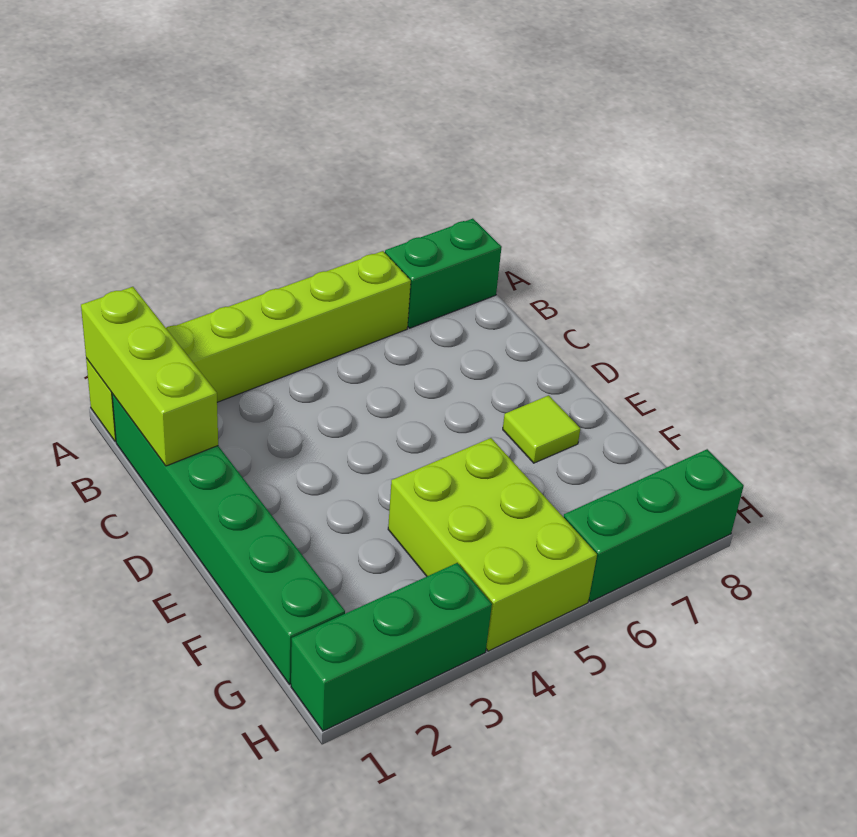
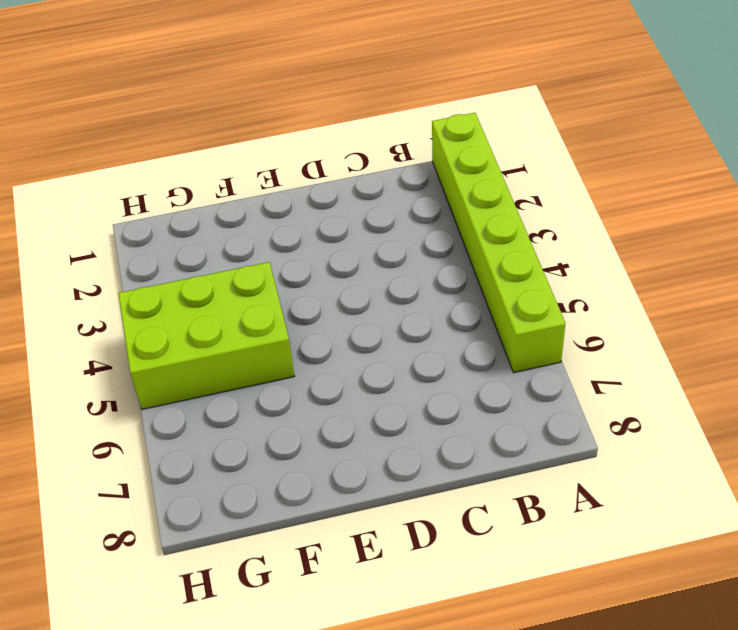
none -> green brick A7:A8 level 1
none -> green brick B1:G1 level 1

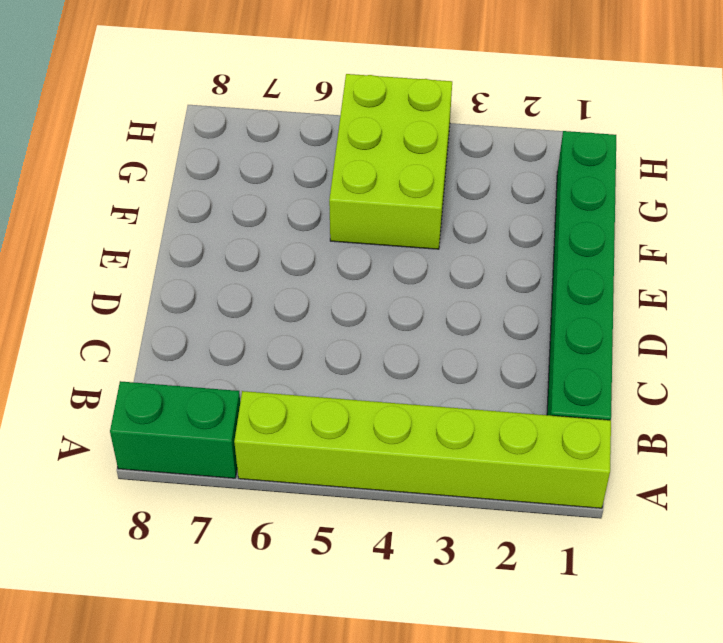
none -> lime tile E7 level 1
none -> green brick H1:H3 level 1

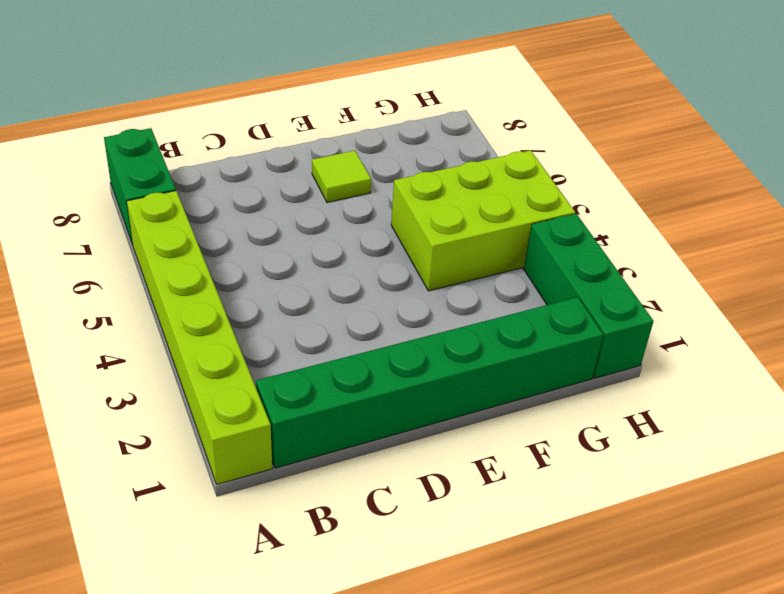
none -> green brick H6:H8 level 1
none -> lime brick A1:C1 level 2

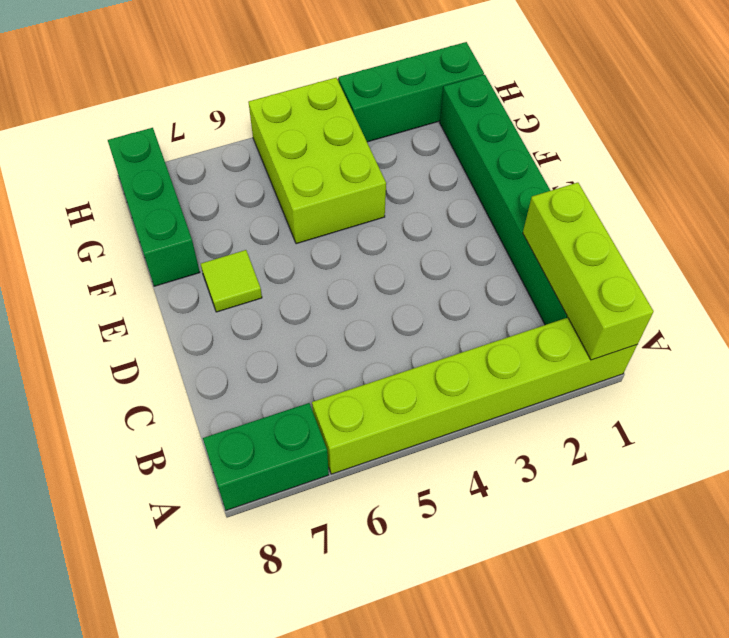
green brick F8:H8 level 1 -> green brick H6:H8 level 1

